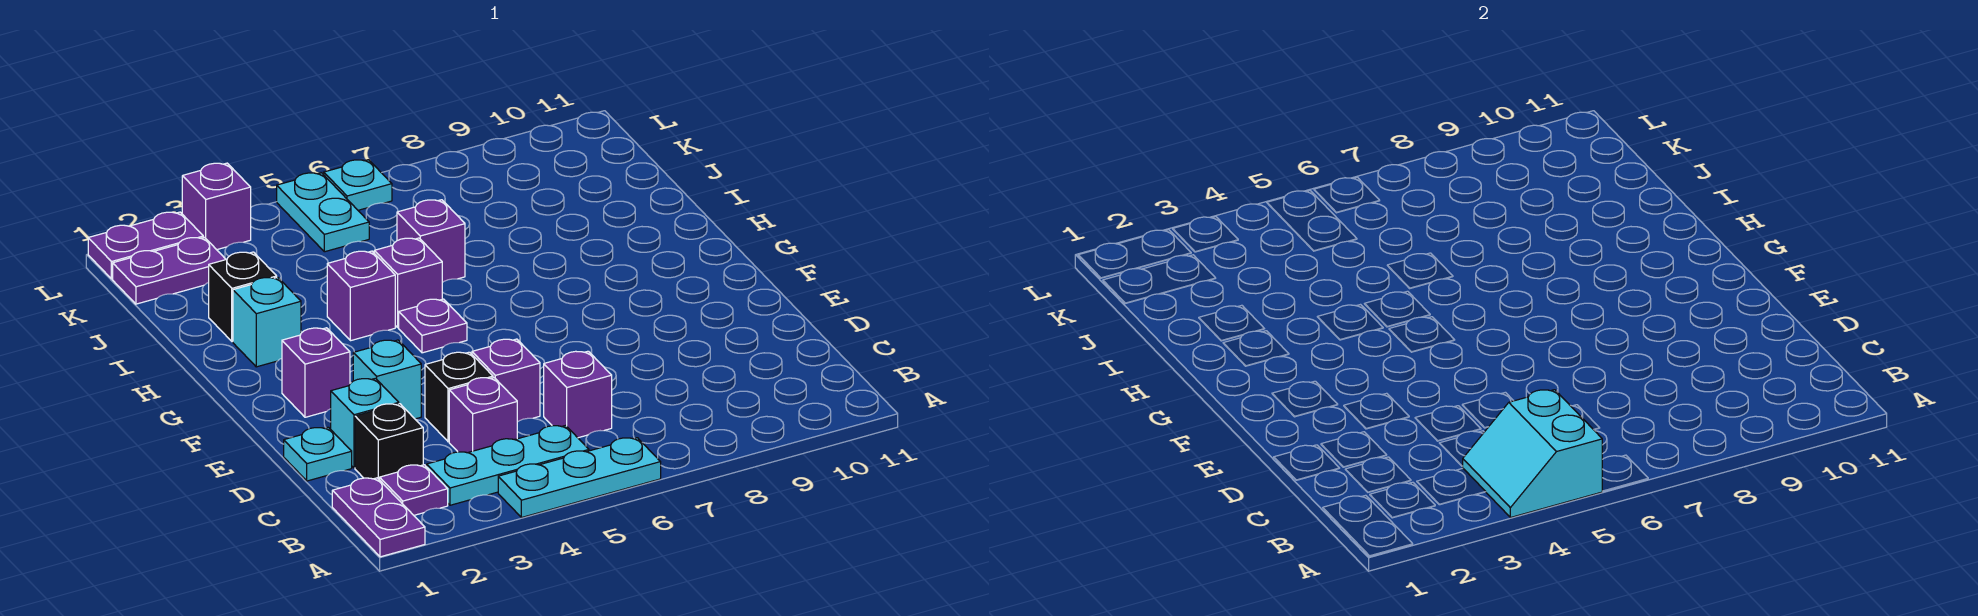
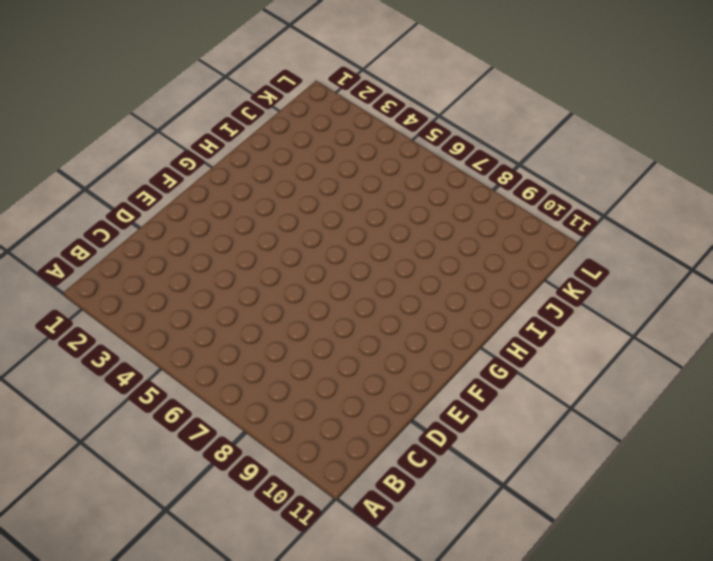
none -> purple plate A1:B1 level 1
none -> cyan plate A4:A6 level 1
none -> purple plate B2 level 1

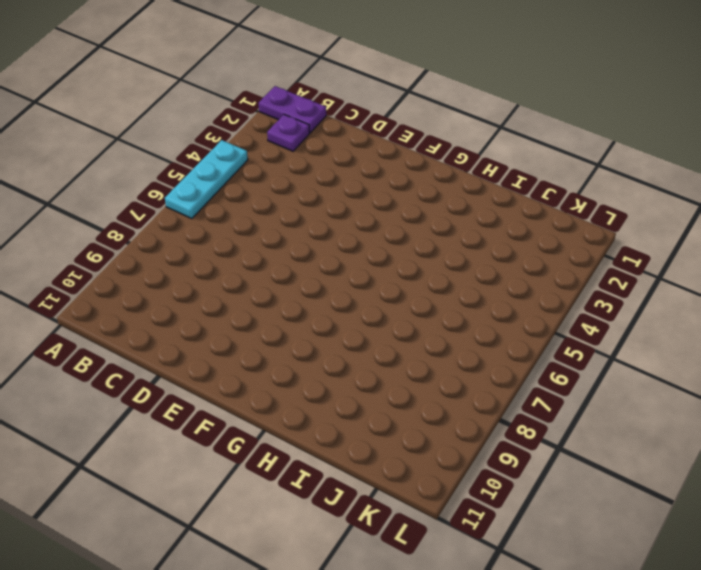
none -> cyan plate B3:B5 level 1
none -> black brick C2 level 1
none -> purple brick C4 level 1

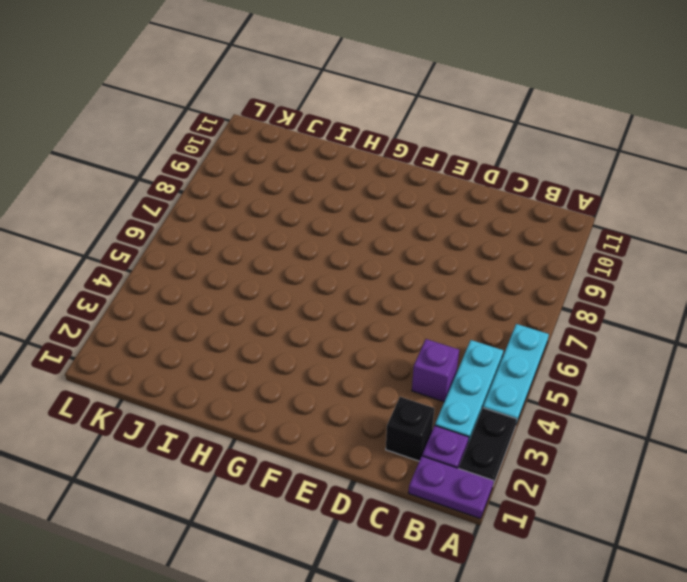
black plate A2:A3 level 1 -> none
none -> purple brick C6 level 1
none -> cyan plate D1 level 1
none -> cyan brick D2 level 1

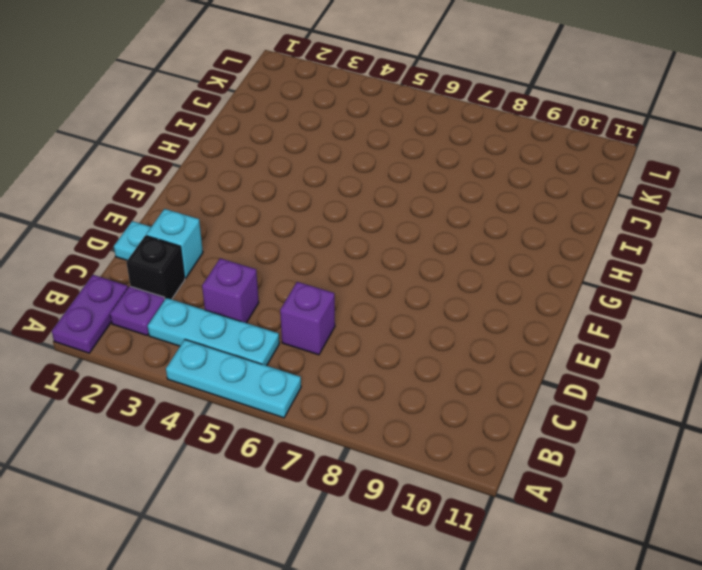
none -> black brick D4 level 1
none -> purple brick D5 level 1
none -> cyan brick E3 level 1

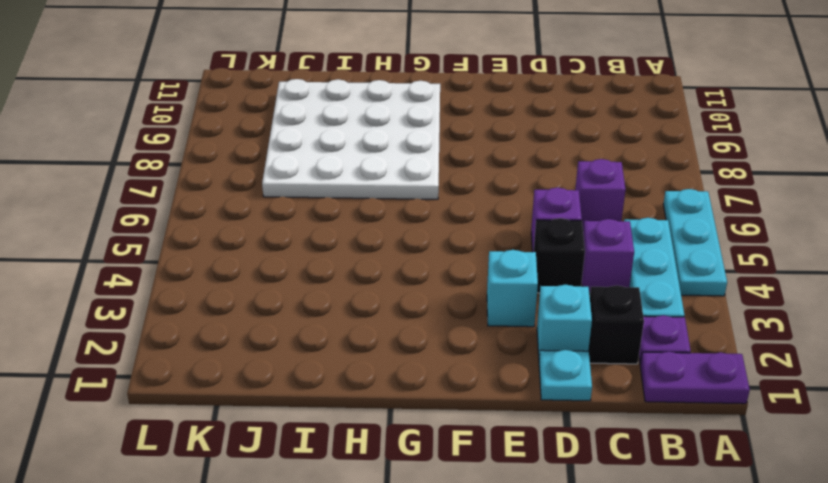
white plate G7:J10 level 1 -> none
none -> purple brick F2 level 1
none -> purple plate G5 level 1
none -> cyan brick H2 level 1

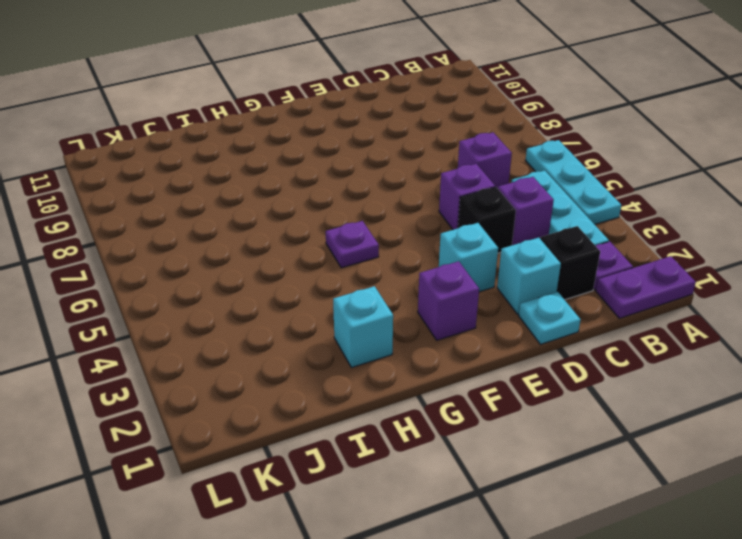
none -> purple brick H4 level 1
none -> purple brick H5 level 1
none -> black brick I2 level 1

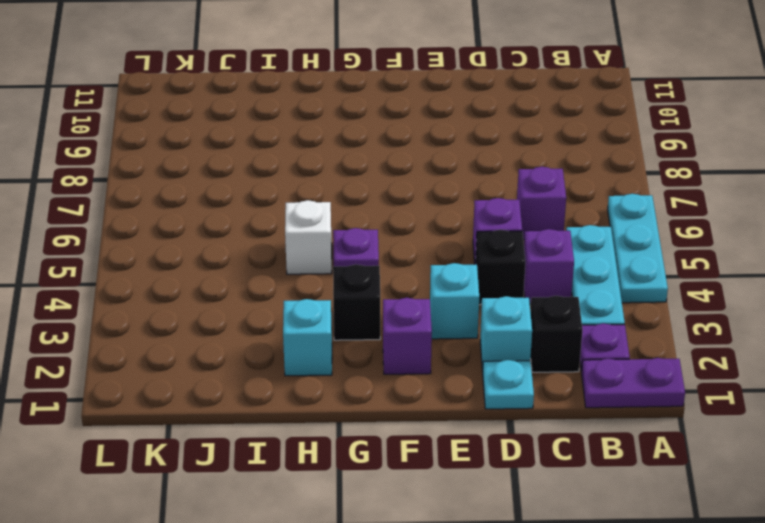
black brick G3 level 1 -> black brick I2 level 1
white brick H5 level 1 -> purple brick H5 level 1
none -> purple brick H4 level 1
none -> purple brick I6 level 1
none -> purple plate K1:K2 level 1

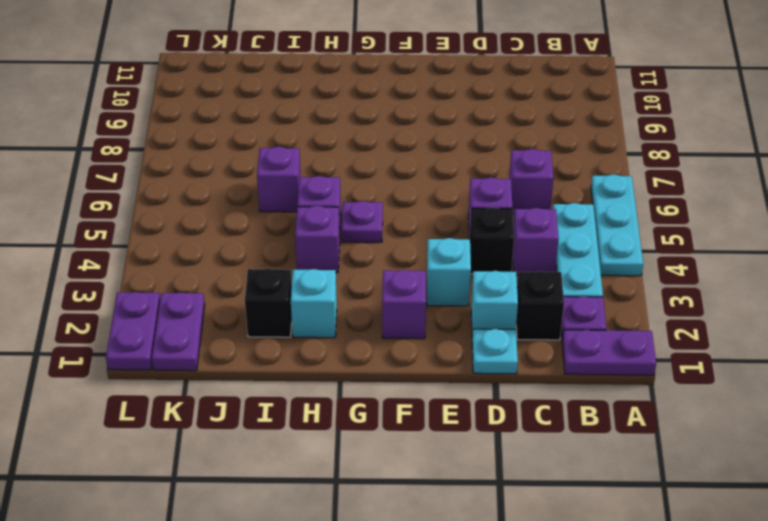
none -> cyan plate K5:L5 level 1
none -> purple brick L3 level 1
none -> cyan plate L6 level 1

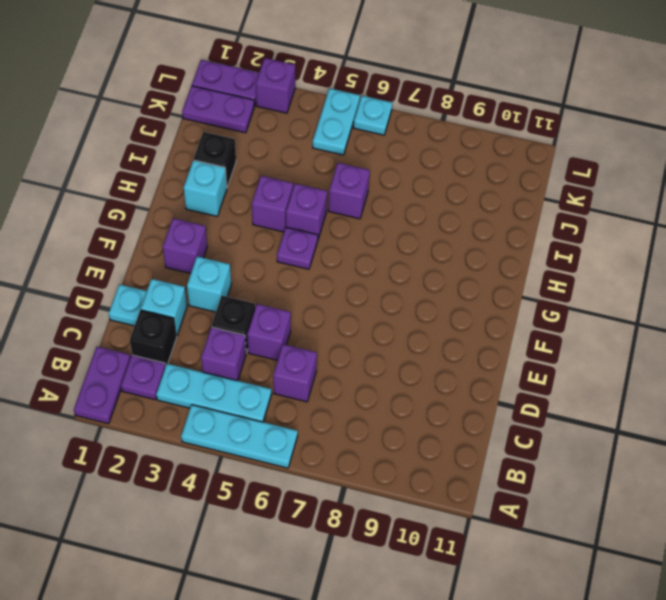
none -> cyan slope A4:B5 level 2 top 5

